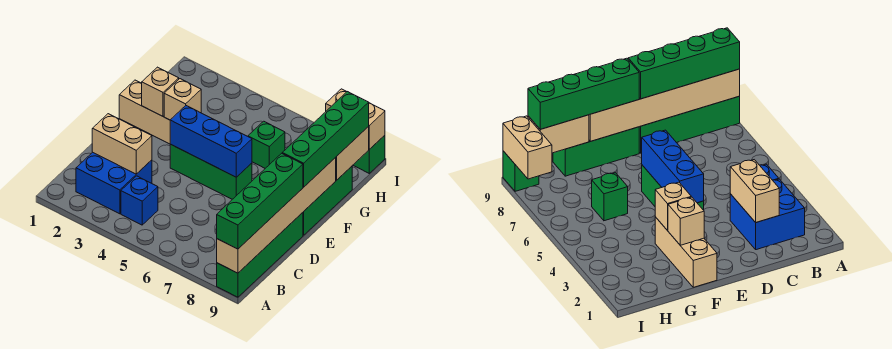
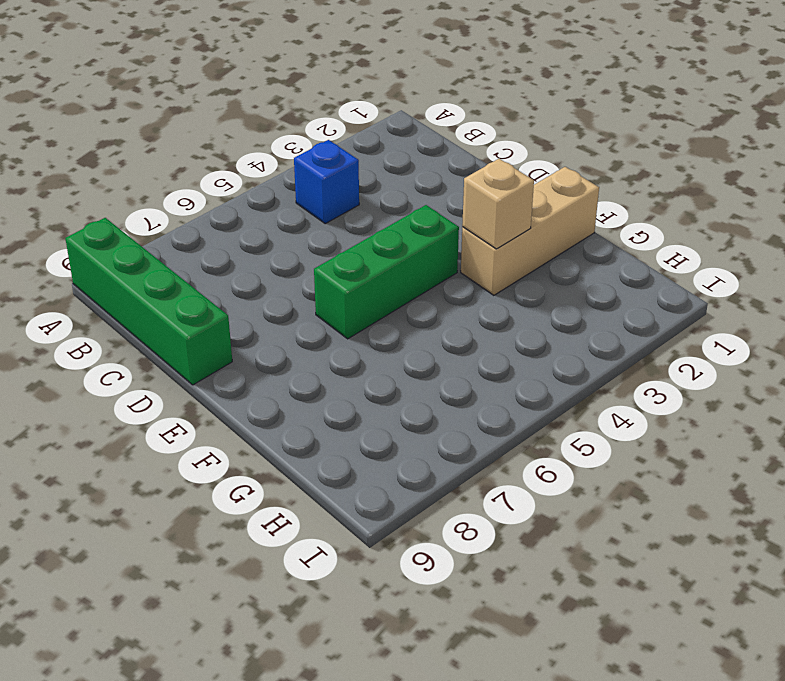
none -> blue brick B2:C3 level 1
none -> green brick E9:G9 level 1
none -> green brick G6 level 1

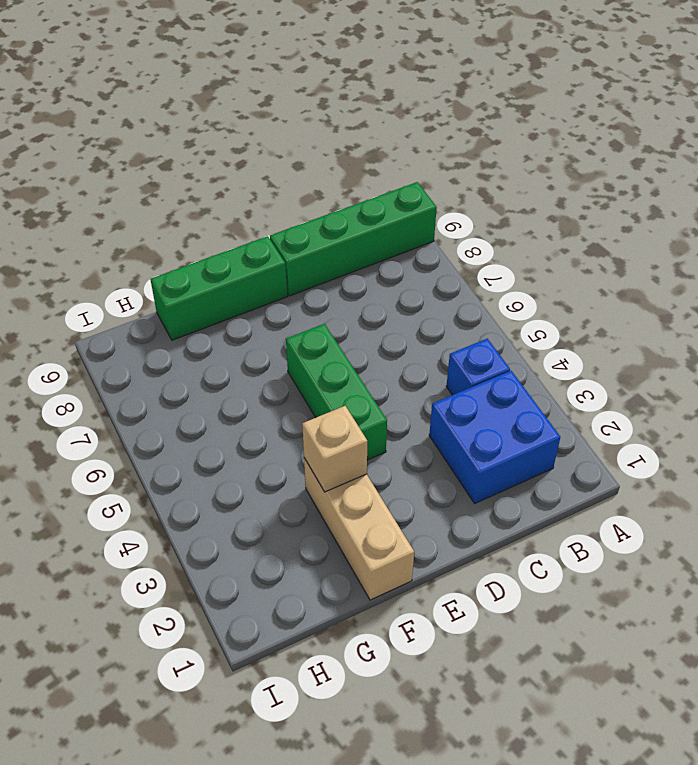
none -> green brick G6 level 1
none -> green brick I9 level 1
none -> tan brick A9:F9 level 2

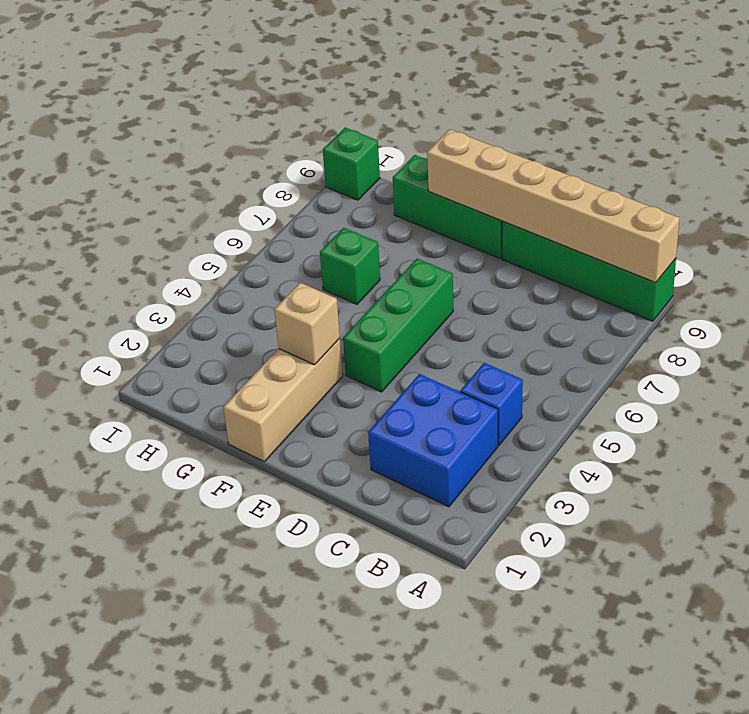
none -> tan brick C2:C3 level 2
none -> blue brick E4:E6 level 2
none -> tan brick F2 level 2

